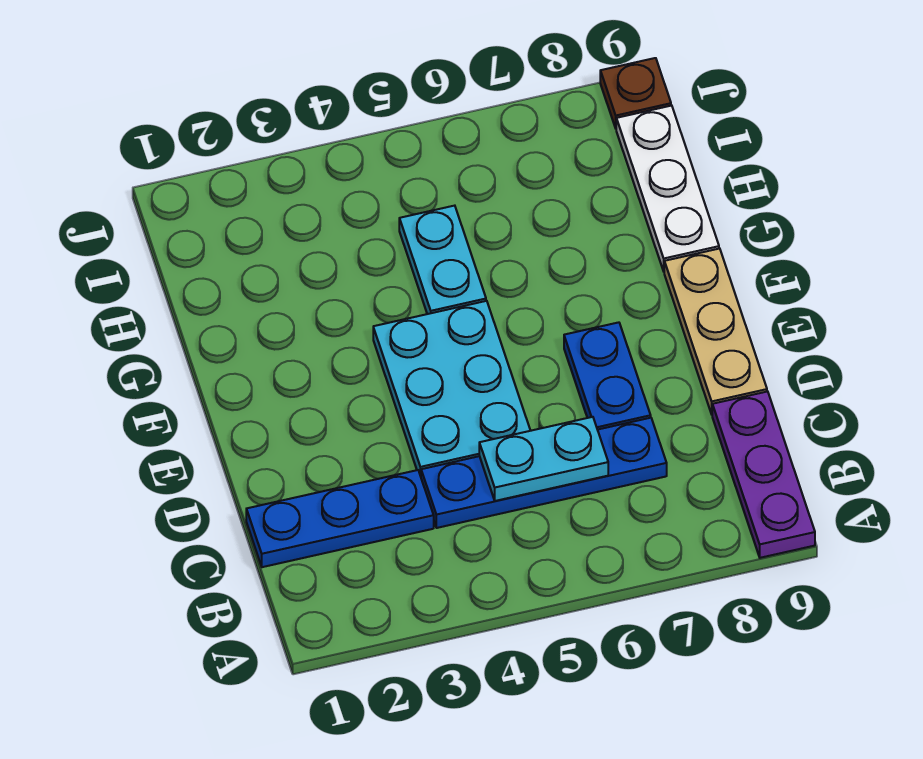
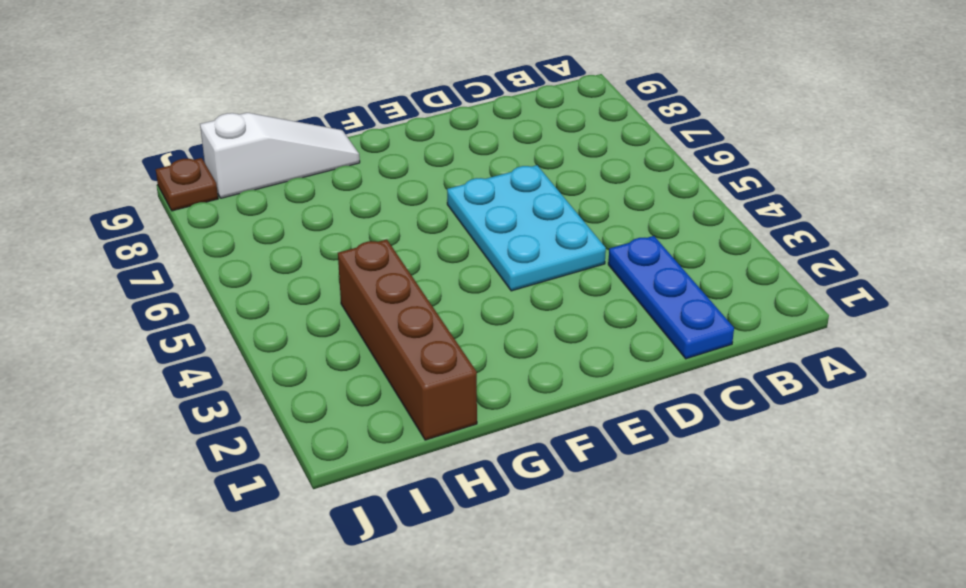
cyan plate D4:E6 level 1 -> cyan plate D4:F5 level 1
white slope G9:I9 level 1 top I -> white plate G9:I9 level 1
brown brick H1:H4 level 1 -> none
none -> purple plate A9:C9 level 1
none -> blue plate C4:C7 level 1

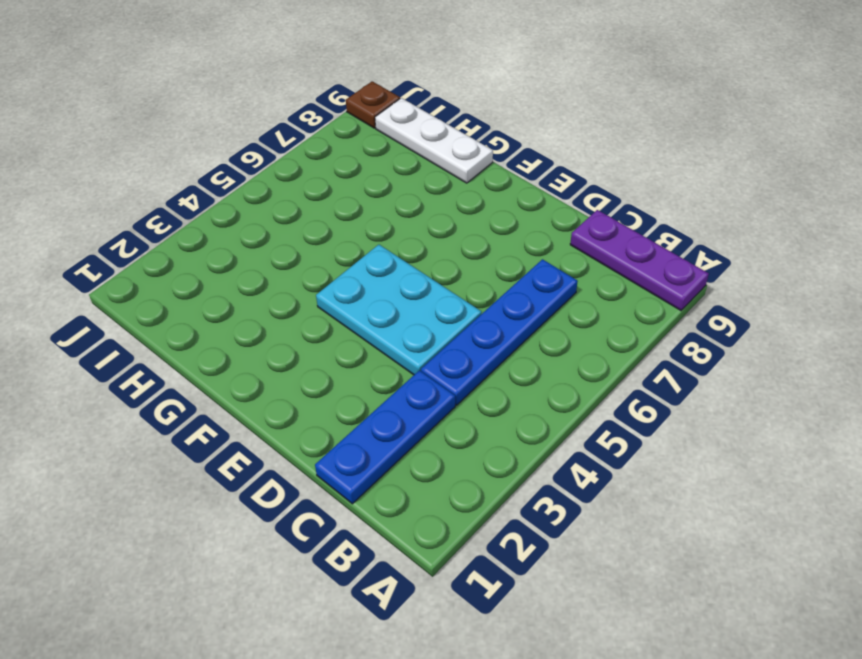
none -> blue plate D7:E7 level 1
none -> tan plate D9:F9 level 1

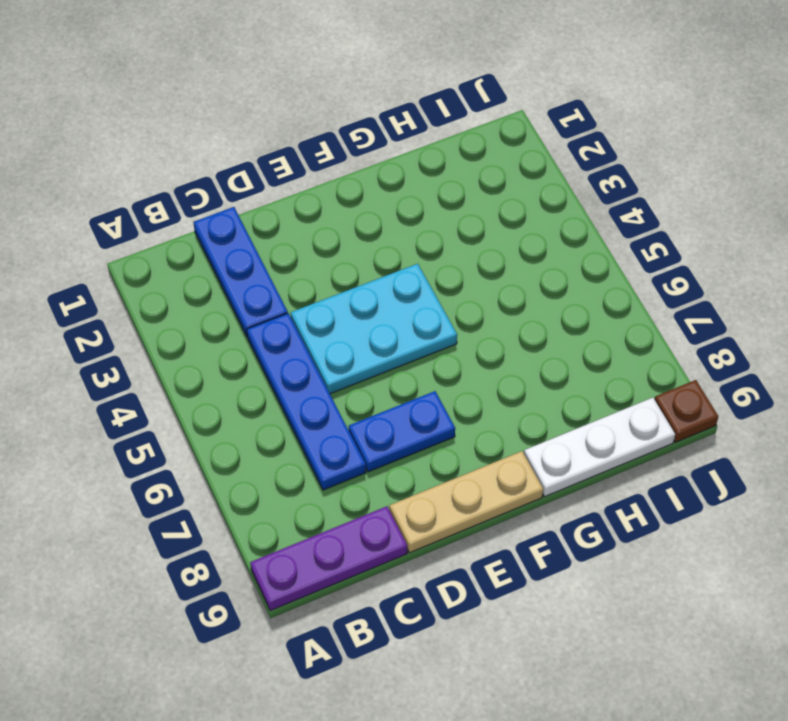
none -> cyan plate G5:H5 level 1
none -> cyan plate C5:C6 level 2

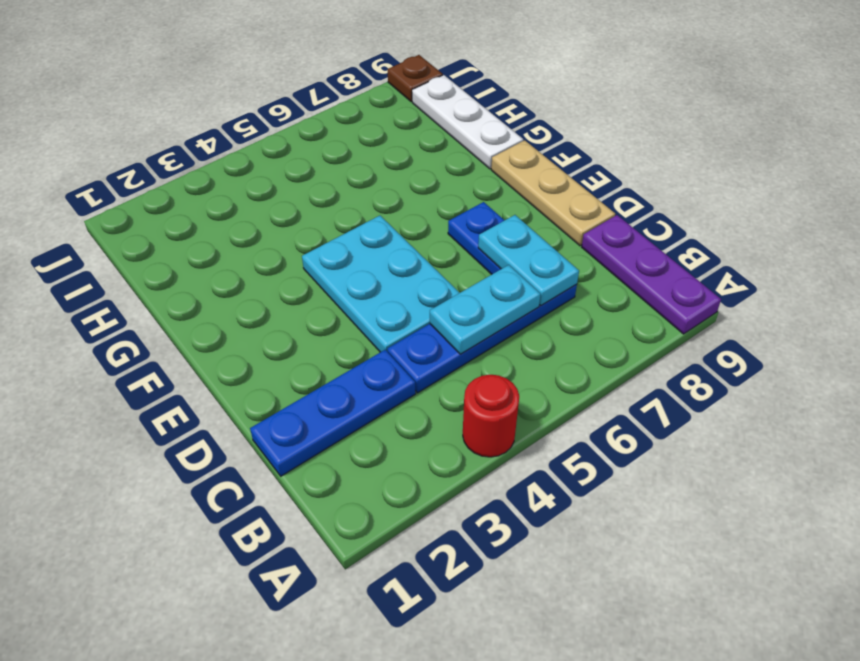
red round brick A4 level 1 -> none
cyan plate C7:D7 level 2 -> cyan plate G5:H5 level 1

